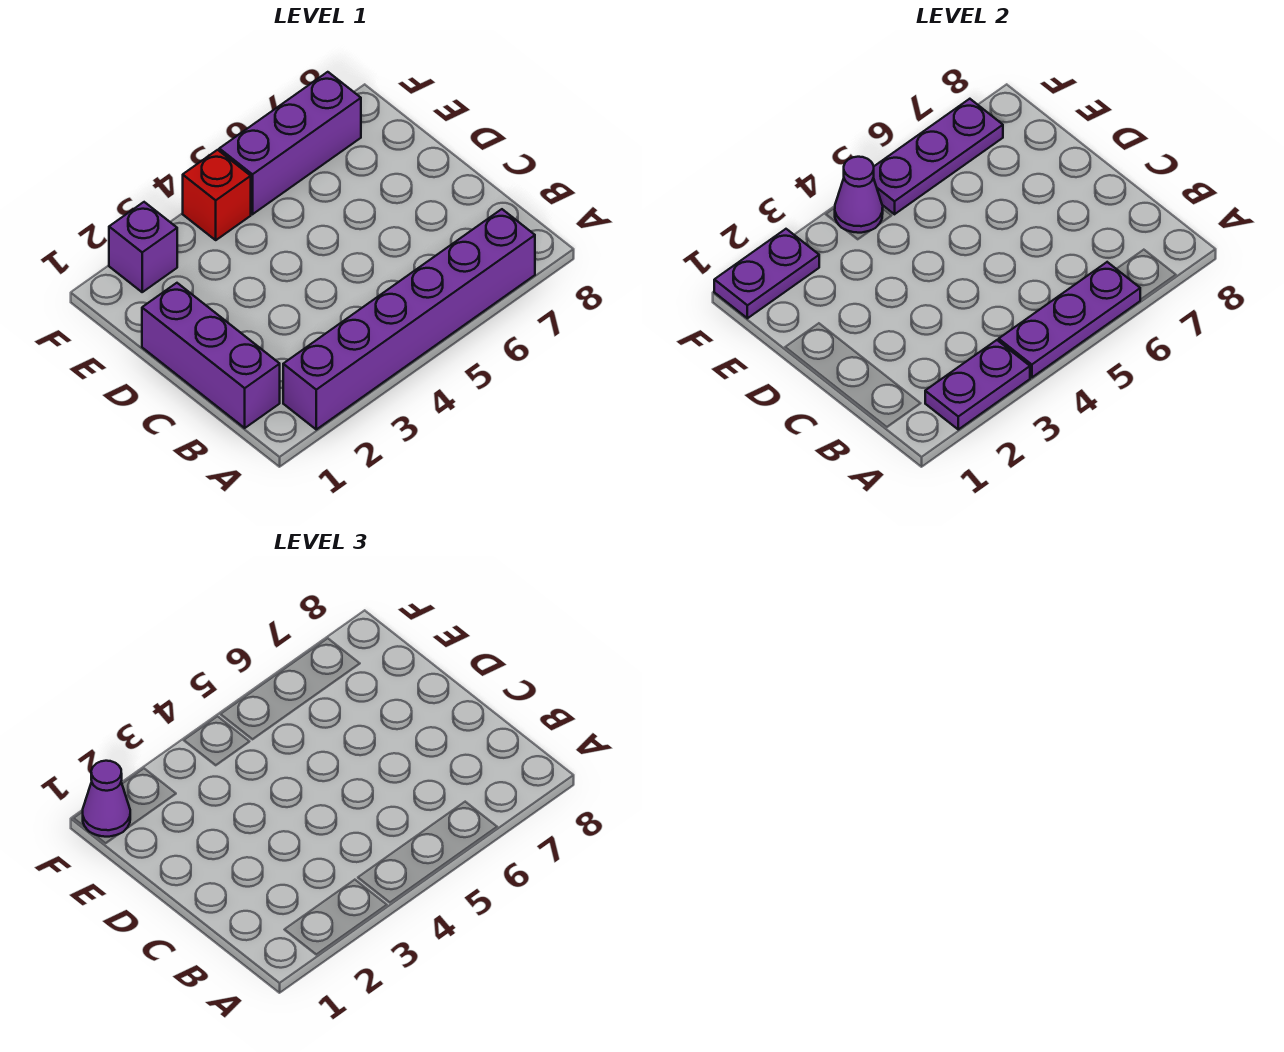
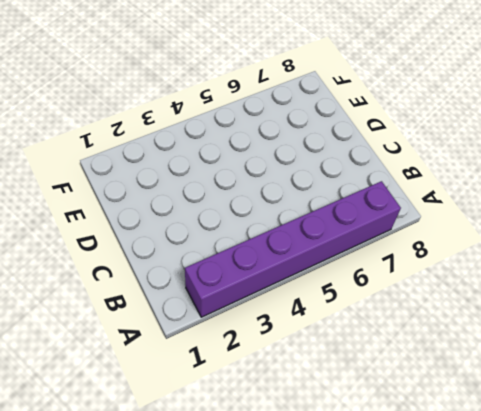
none -> purple brick B1:D1 level 1
none -> purple brick F2 level 1

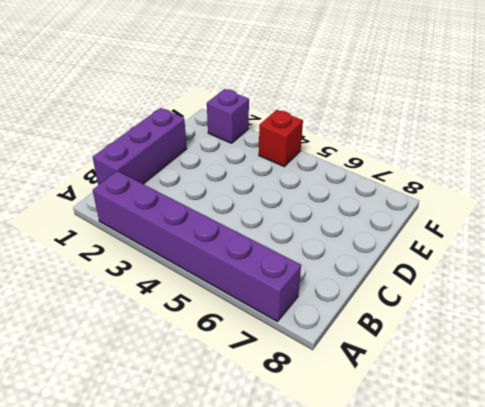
none -> purple brick F5:F7 level 1
none -> purple plate A2:A3 level 2

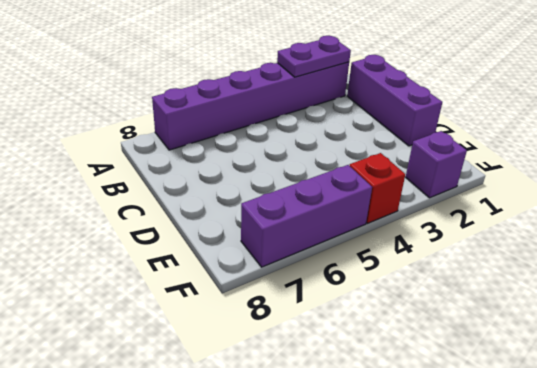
none -> purple plate A4:A6 level 2
none -> purple plate F1:F2 level 2

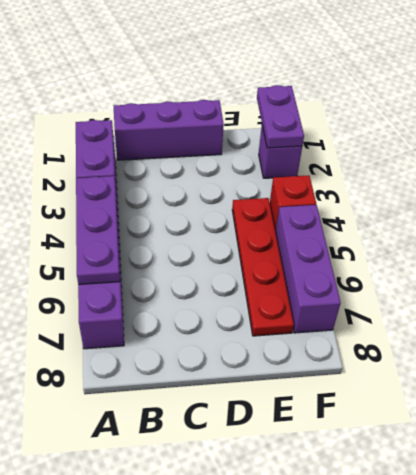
red plate E4:E7 level 1 -> none
none -> purple cone F4 level 2
none -> purple plate F5:F7 level 2

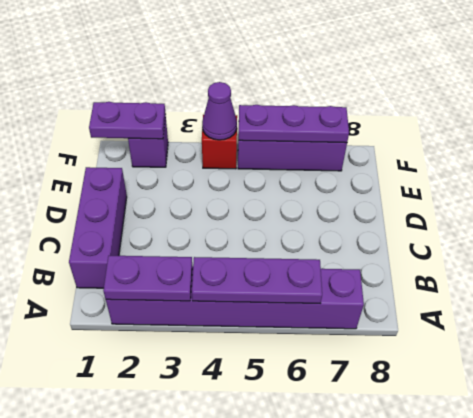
none -> purple cone F1 level 3

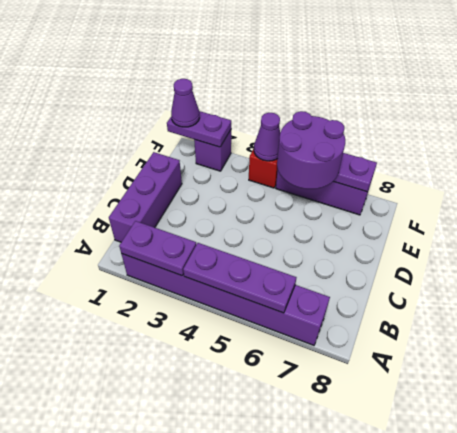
purple round brick E5:F6 level 3 -> none

